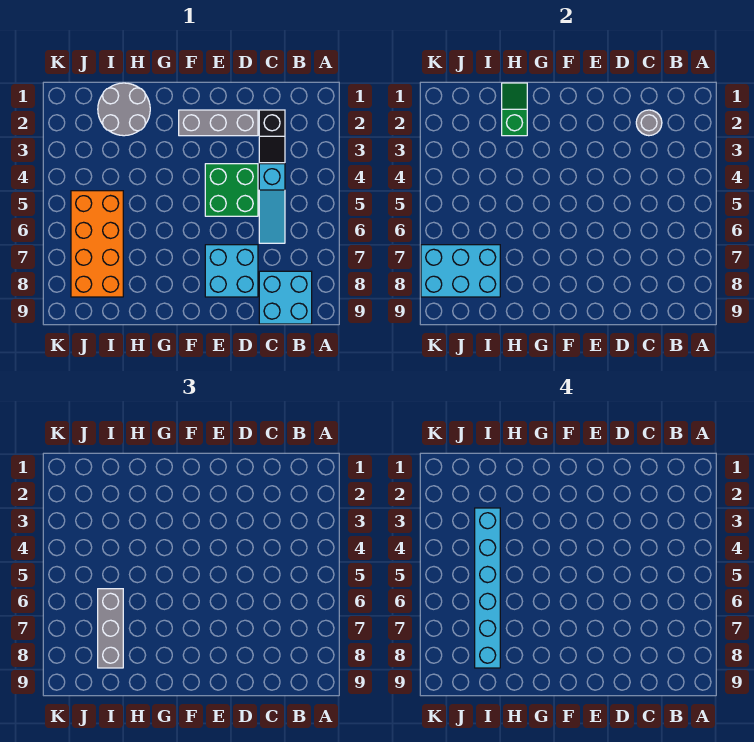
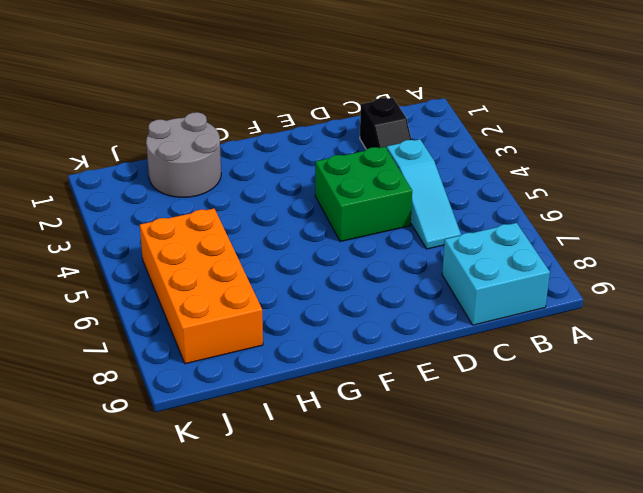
none -> grey brick D2:F2 level 1
none -> cyan brick D7:E8 level 1
none -> grey round brick C2 level 2

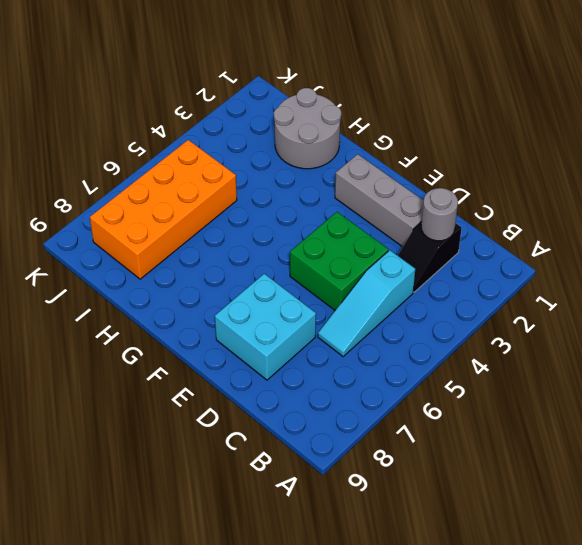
none -> cyan brick B8:C9 level 1
none -> green slope H1:H2 level 2 top 2
none -> cyan brick I7:K8 level 2

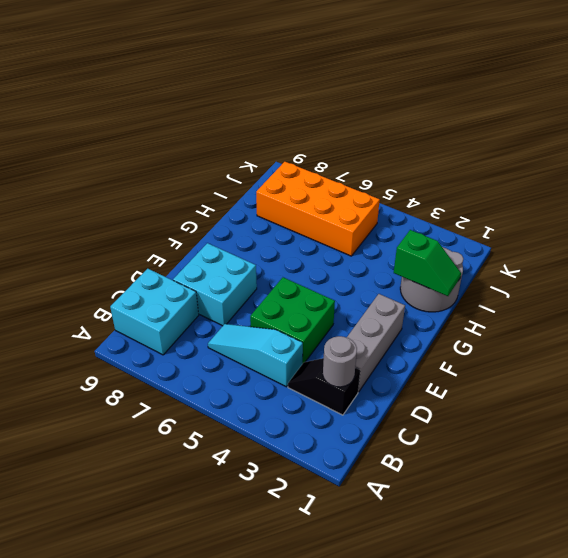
none -> cyan brick I7:K8 level 2
none -> grey brick I6:I8 level 3
none -> cyan brick I3:I8 level 4

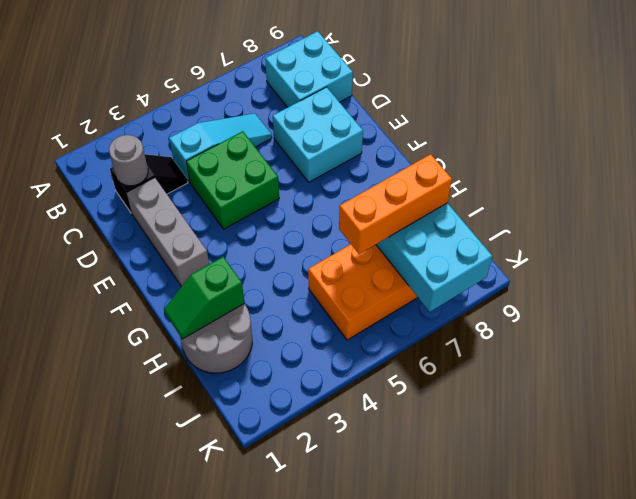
orange brick I6:I8 level 3 -> grey brick I6:I8 level 3
none -> cyan brick I3:I8 level 4

